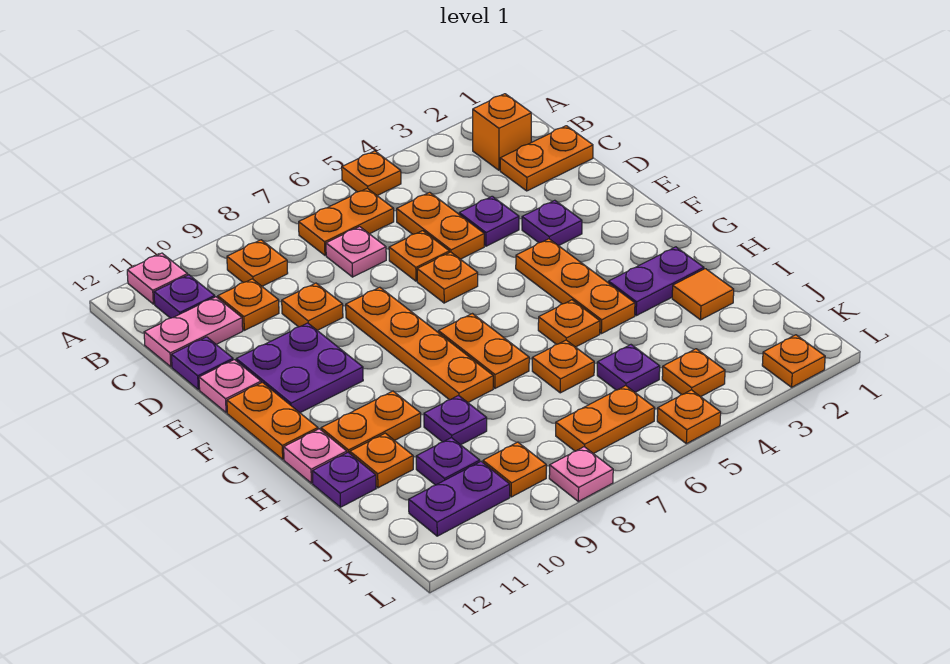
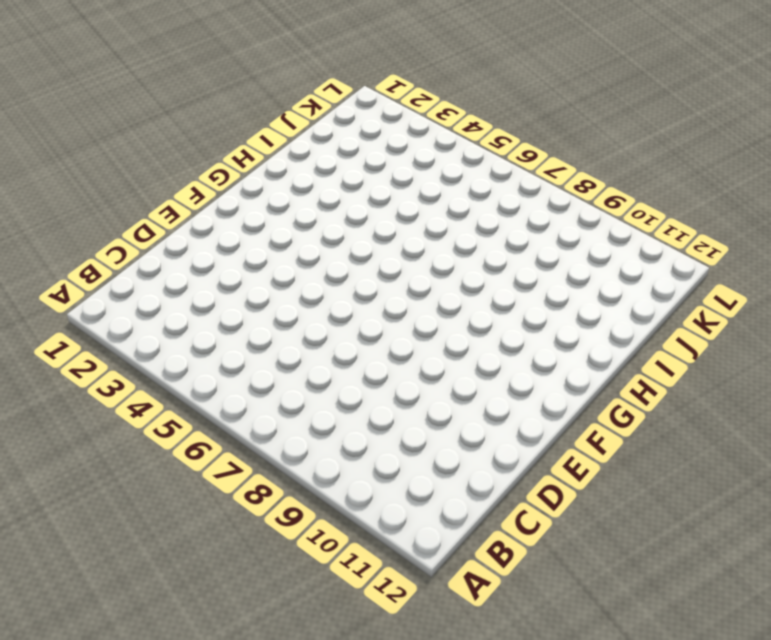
none -> orange plate A5 level 1
none -> pink plate A11 level 1
none -> orange brick B2 level 1
none -> orange plate B6:B7 level 1

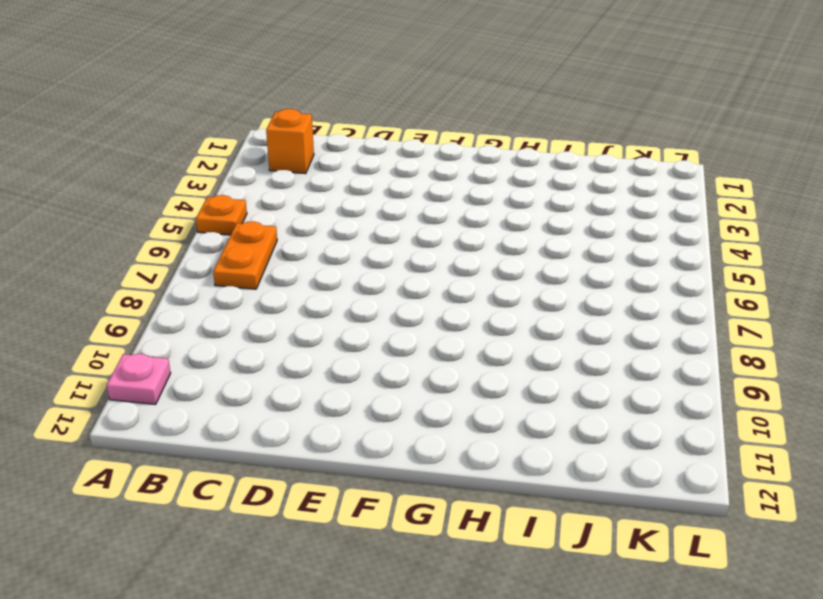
none -> orange plate B9 level 1
none -> purple plate B11 level 1
none -> orange plate C1:C2 level 1
none -> orange plate C5:D5 level 1

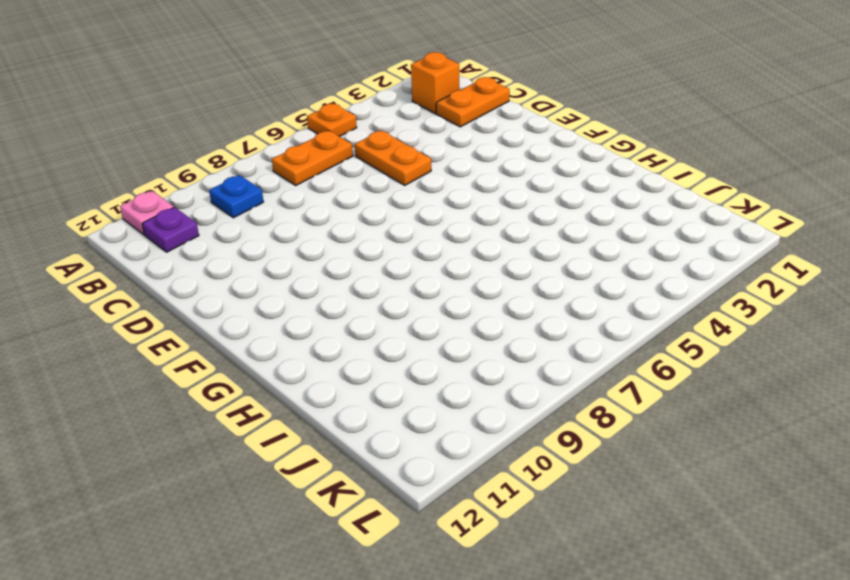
blue plate B9 level 1 -> orange plate B9 level 1
none -> pink plate C7 level 1
none -> orange plate C10 level 1
none -> pink plate C11:C12 level 1
none -> purple plate D4 level 1

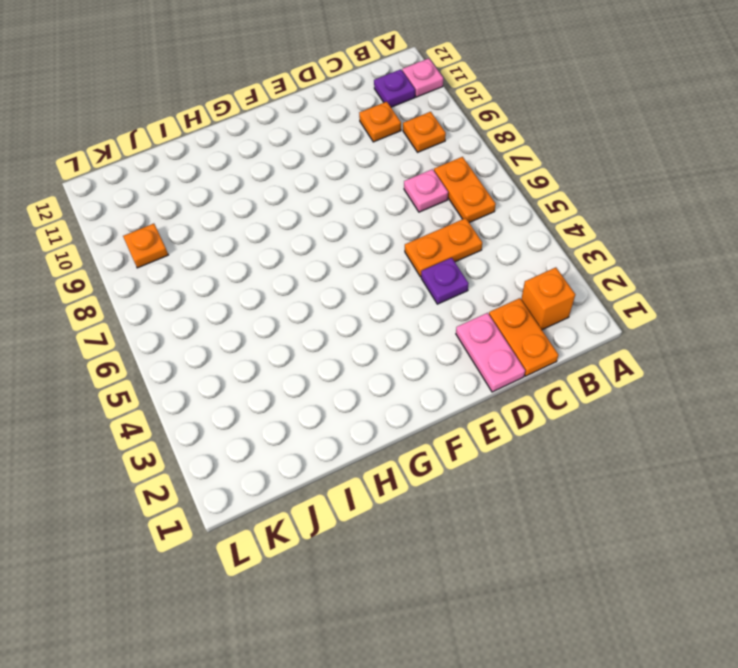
pink plate D1:D2 level 1 -> pink plate C11:C12 level 1
none -> orange plate A5 level 1
none -> orange plate D6 level 1
none -> orange plate D9 level 1
none -> purple plate D12 level 1

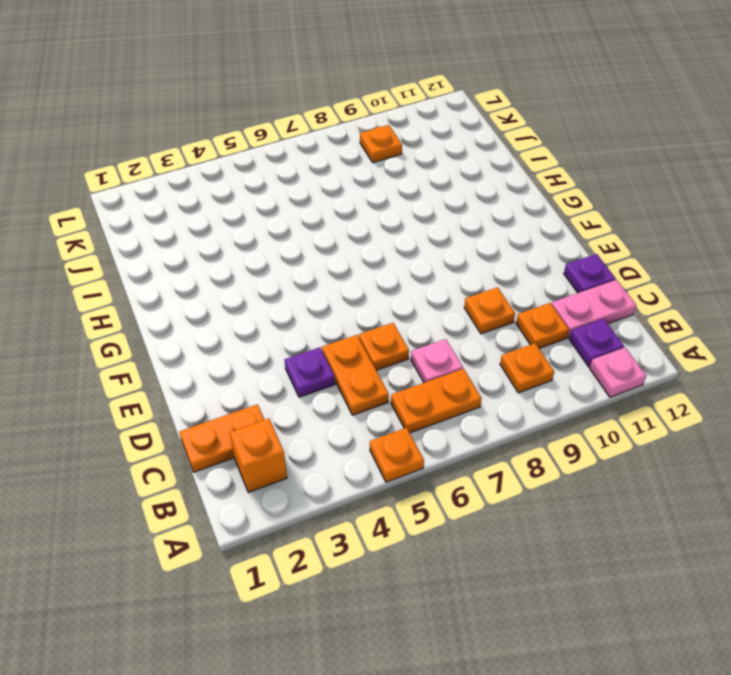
none -> purple plate E3 level 1
none -> orange plate E6 level 1
none -> orange plate E8:H8 level 1
none -> purple plate E10:F11 level 1

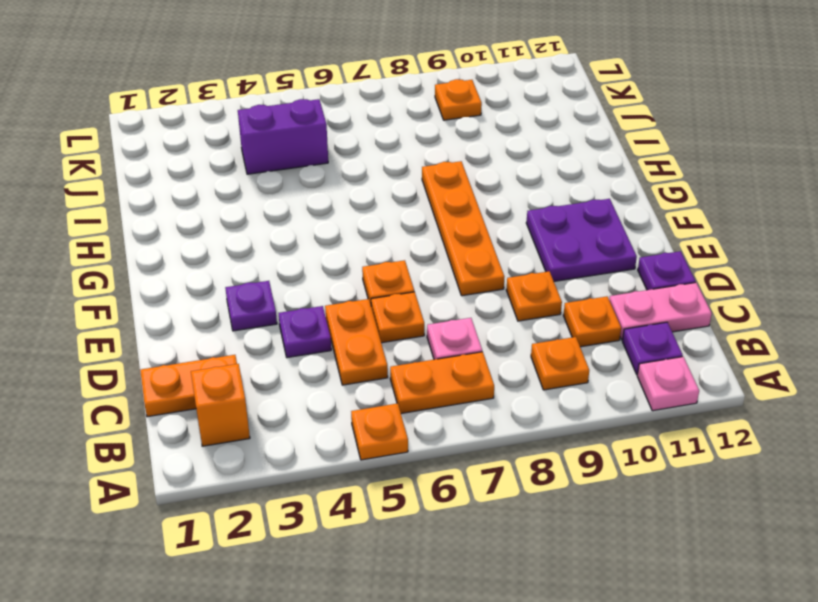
purple brick J4:J5 level 1 -> purple plate J5 level 1
none -> pink plate E12 level 1
none -> orange plate F4:H4 level 1
none -> orange plate F12:G12 level 1
none -> orange plate G7:H7 level 1

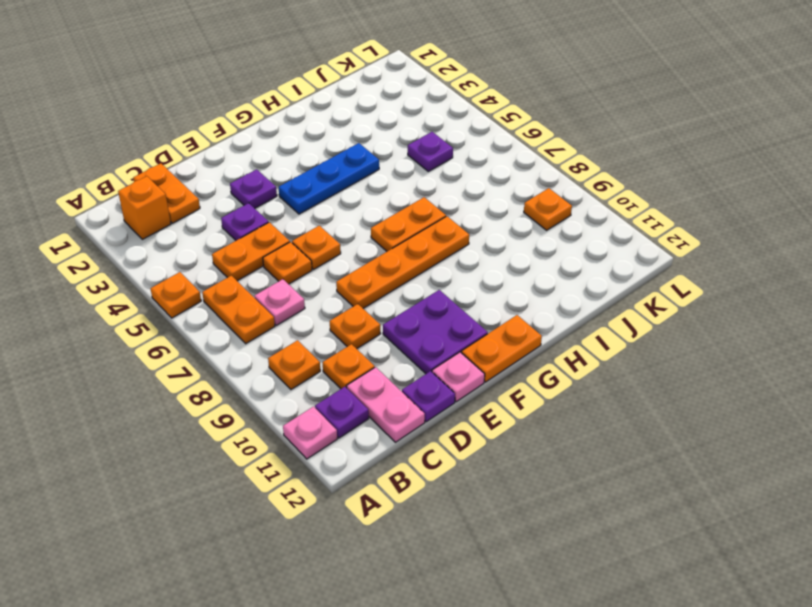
blue plate F4:H4 level 1 -> orange plate F4:H4 level 1
none -> purple plate H2:H3 level 1
none -> orange plate H5 level 1
none -> orange plate H10:H11 level 1
none -> pink plate H12 level 1

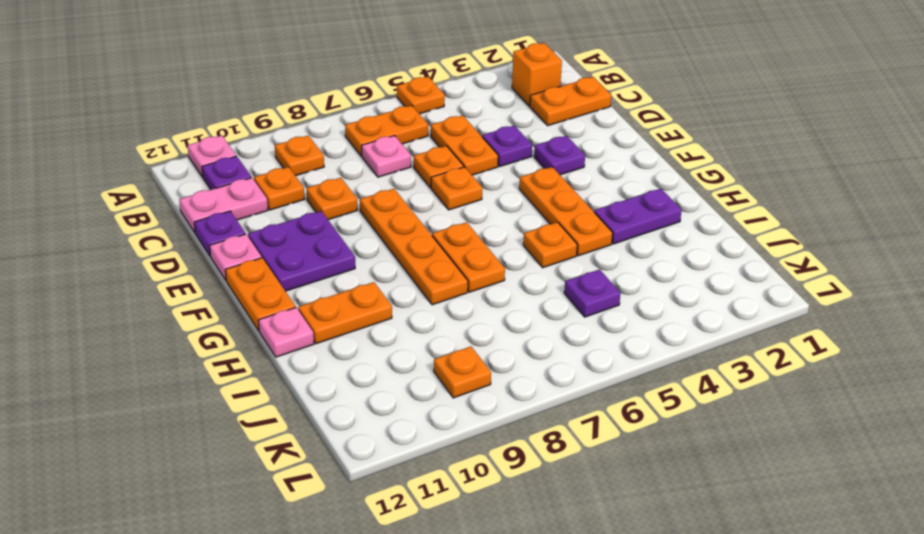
none -> orange tile I2 level 1
none -> orange plate I6 level 1
none -> purple plate I9 level 1
none -> orange plate I11 level 1

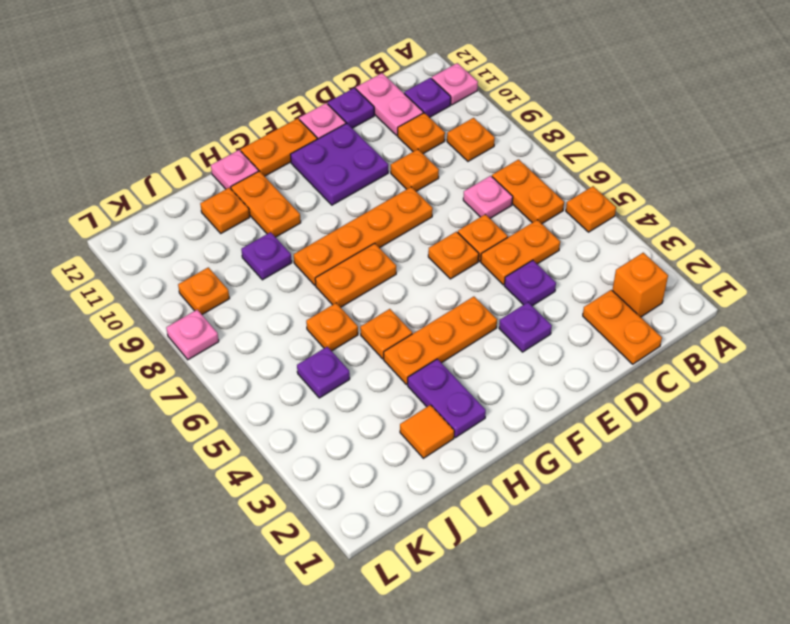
none -> purple plate I12 level 1
none -> purple plate J10 level 1
none -> orange plate K4 level 1
none -> orange plate K6:K7 level 1

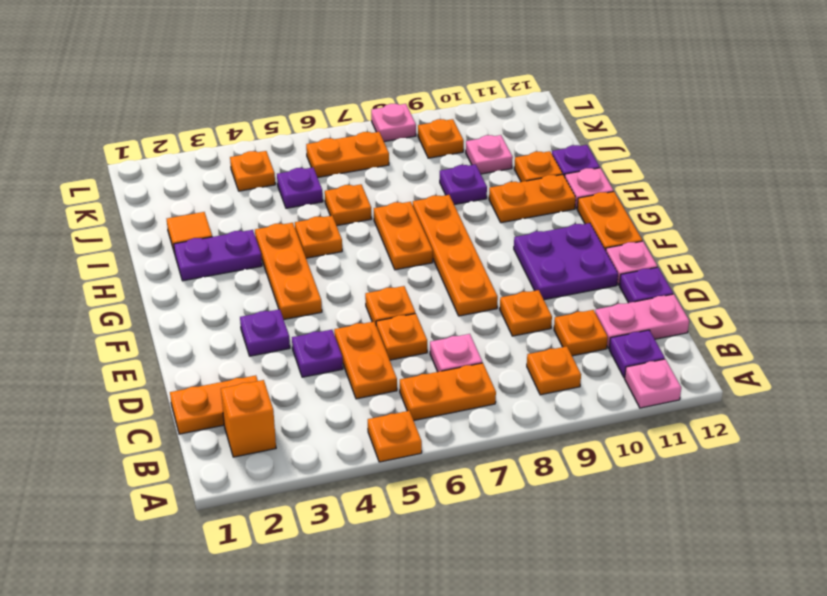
pink plate J10 level 1 -> purple plate J10 level 1
none -> purple plate K10:K11 level 1
none -> orange plate L2 level 1
none -> orange plate L5 level 1

